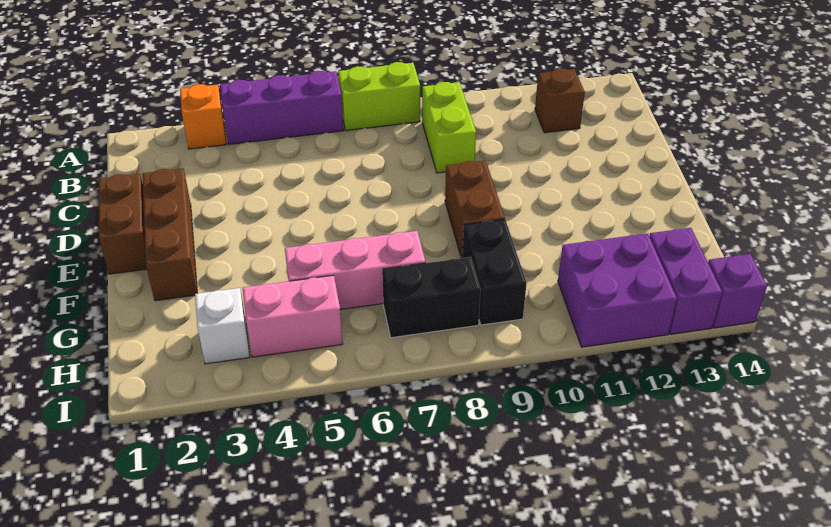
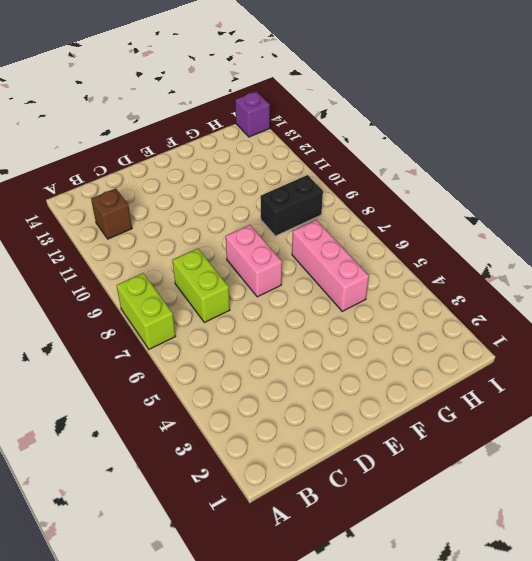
lime brick C7:C8 level 1 -> lime brick B9:C9 level 1
pink brick E7:E8 level 1 -> pink brick H4:H5 level 1
none -> orange brick A3 level 1
none -> purple brick A4:A6 level 1
none -> brown brick D1:E1 level 1

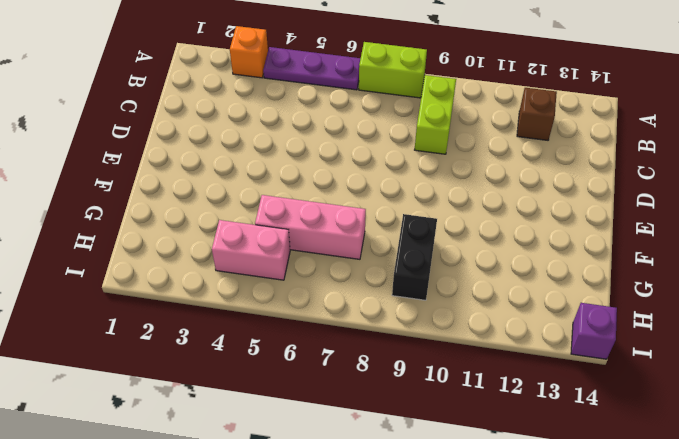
purple plate A4:A6 level 1 -> purple brick A4:A6 level 1
none -> brown brick D1:E1 level 1
none -> brown brick D2:F2 level 1
none -> brown brick E9:F9 level 1

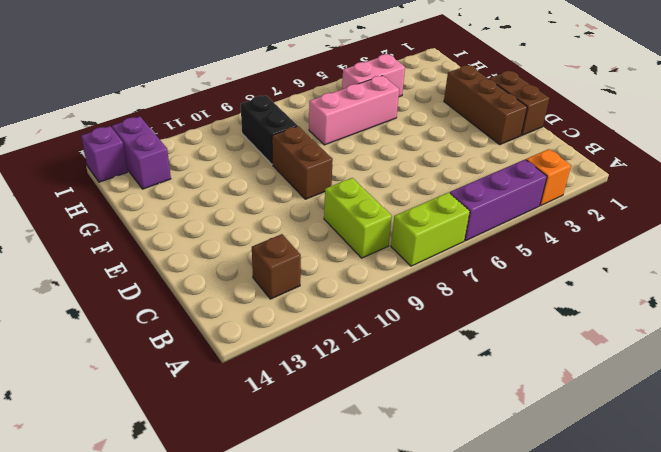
none -> white brick H3 level 1
none -> black brick H7:H8 level 1
none -> purple brick H11:I12 level 1

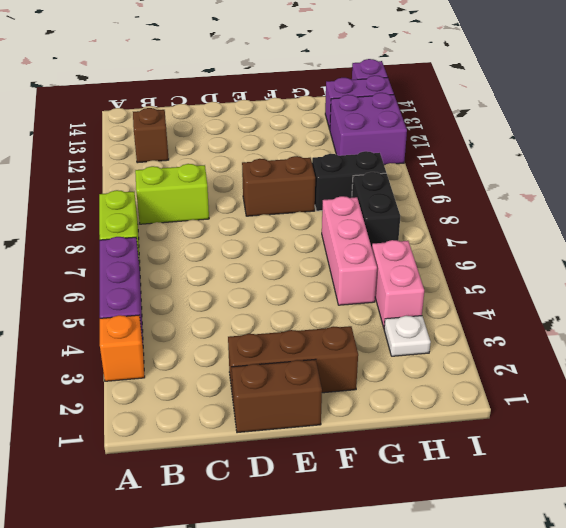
white plate H3 level 1 -> white brick H3 level 1

